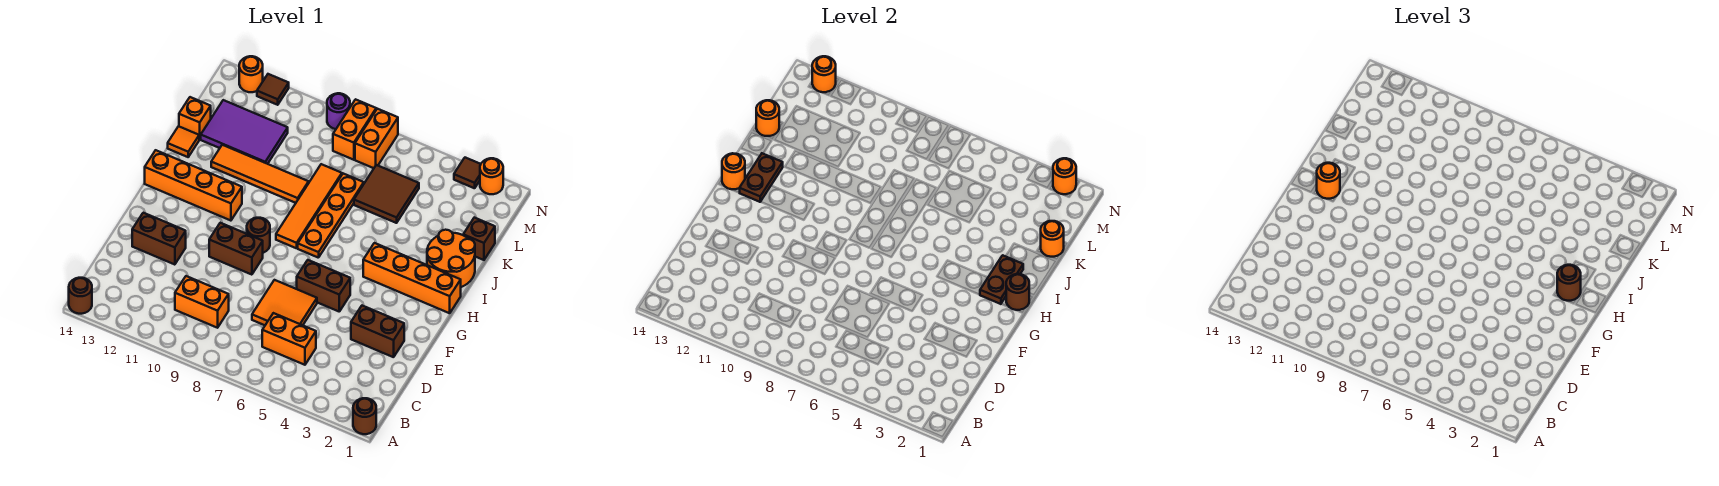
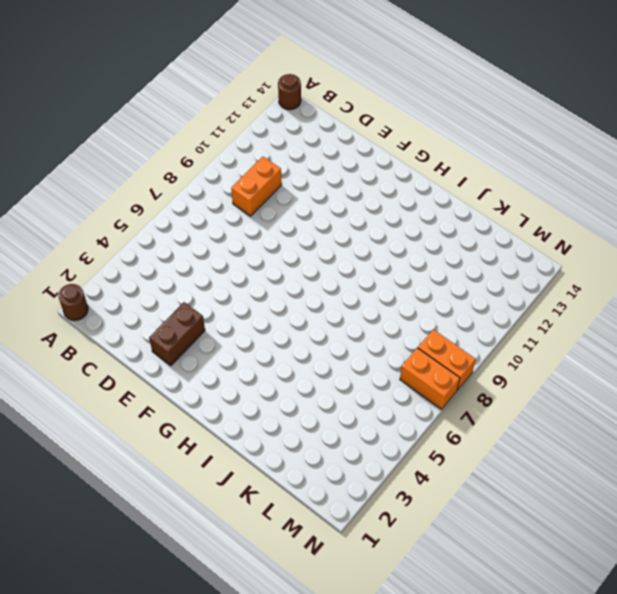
none -> orange brick C5:C6 level 1
none -> orange tile D6:E7 level 1
none -> brown brick E12:E13 level 1
none -> brown brick F5:F6 level 1

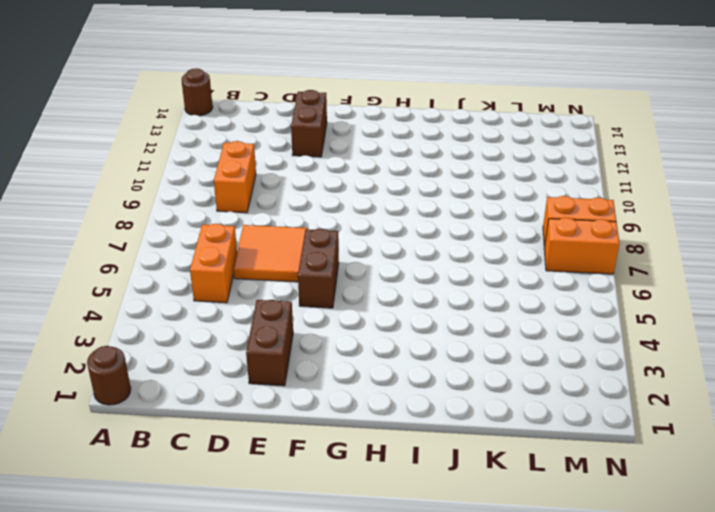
none -> brown brick F9:F10 level 1
none -> brown round brick G9 level 1
none -> orange brick H1:H4 level 1
none -> orange plate H7:K7 level 1

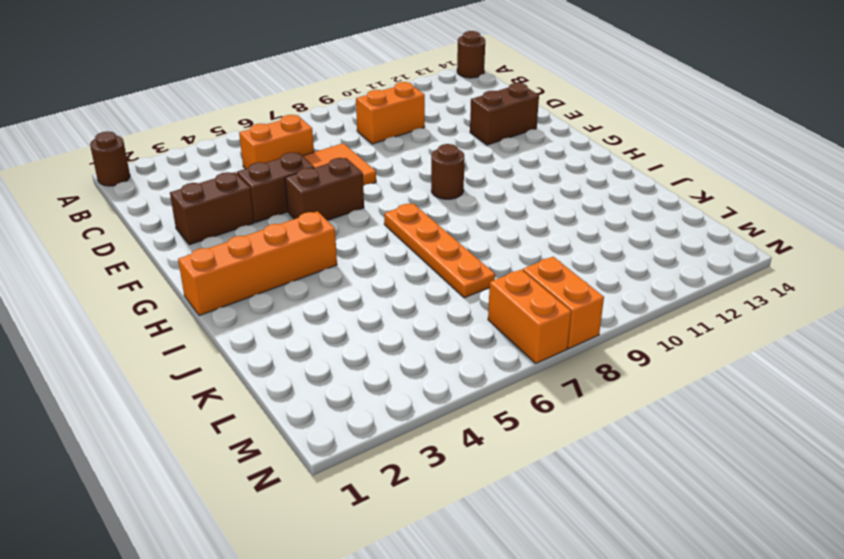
brown brick E4:E5 level 1 -> brown brick F9:F10 level 1
none -> orange tile H8:K8 level 1
none -> orange brick H11:H14 level 1
none -> orange round brick I1:J2 level 1
none -> orange tile J9:J12 level 1

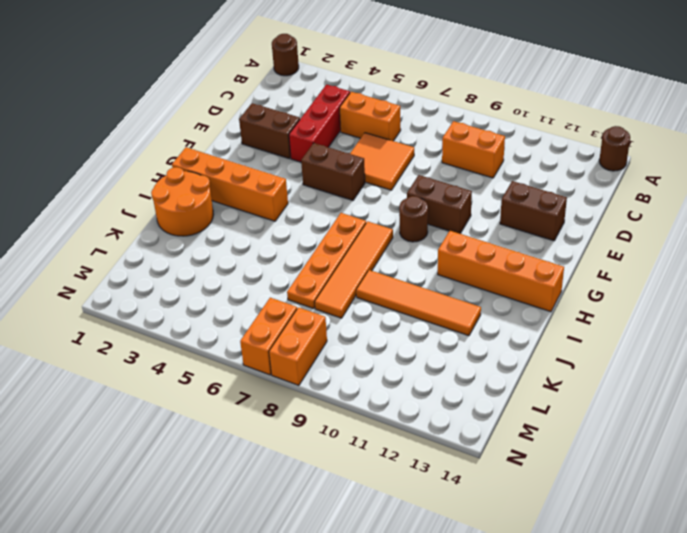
red brick C4:E4 level 1 -> none
none -> orange tile J14 level 1
none -> brown brick K1 level 1
none -> brown tile K5:L6 level 1
none -> purple tile K11:L13 level 1

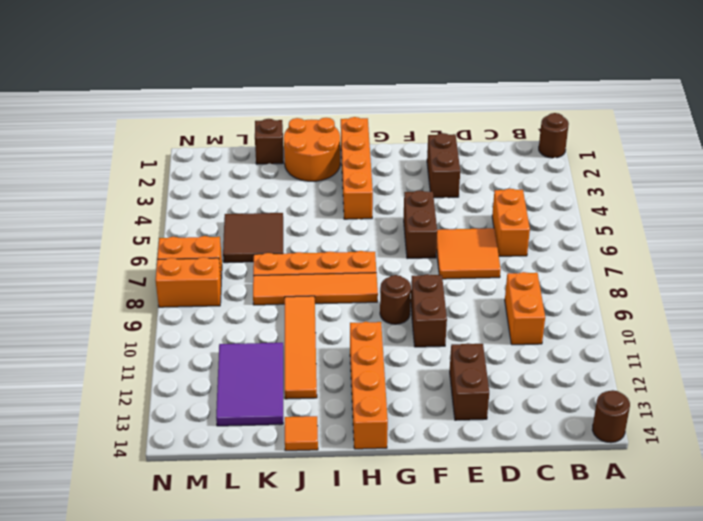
none -> orange brick K14 level 1
none -> orange round brick N2 level 1
none -> brown tile N3 level 1
none -> purple round brick N9 level 1

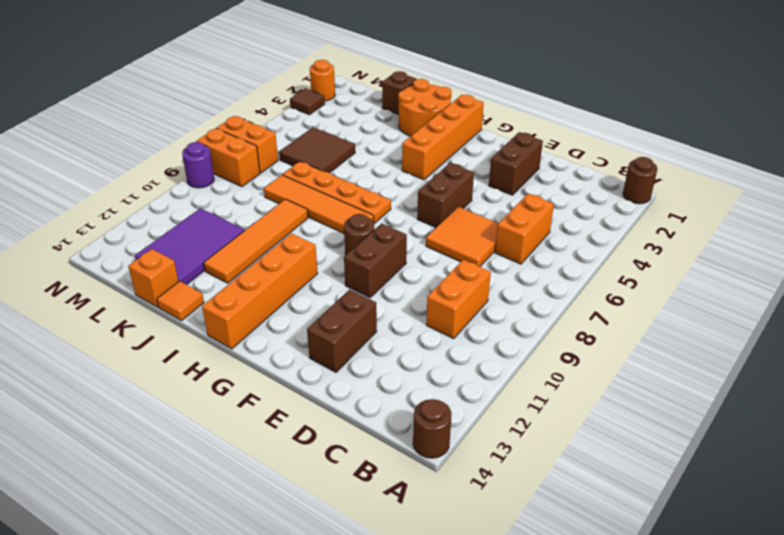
none -> brown tile N12 level 1
none -> orange round brick N13 level 1
none -> brown round brick H1 level 2
none -> brown plate H2:I2 level 2

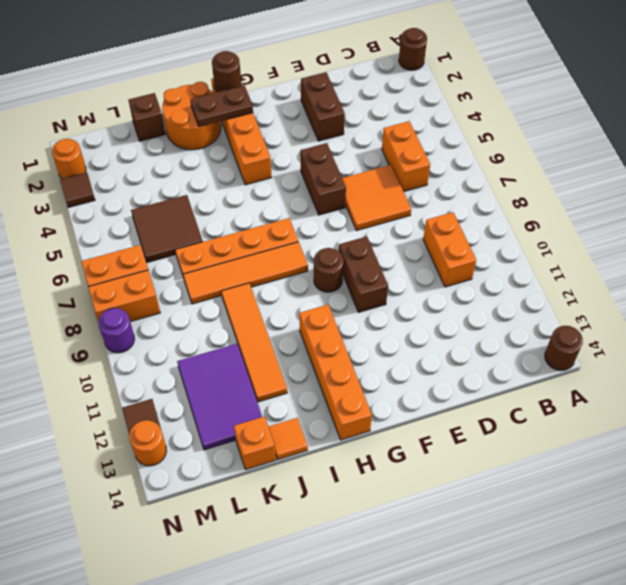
none -> brown brick E12:E13 level 1
none -> brown plate H13:I13 level 2
none -> orange round brick H14 level 2
none -> orange round brick K1 level 2

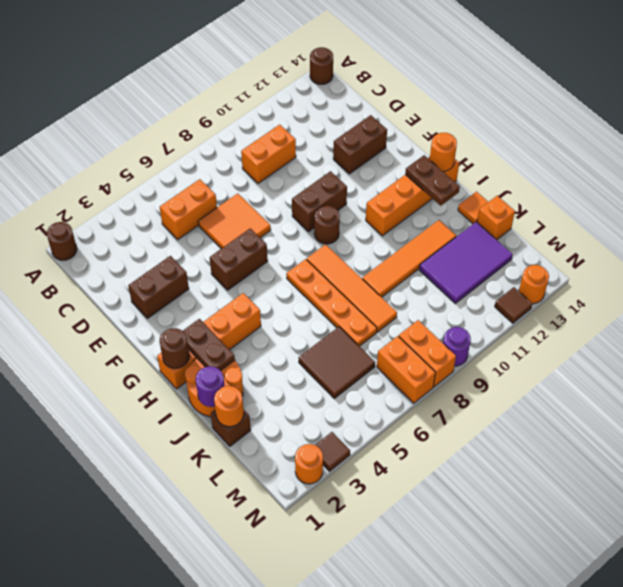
purple round brick J1 level 2 -> none
none -> orange round brick K14 level 2
none -> orange round brick N2 level 2
none -> orange round brick N13 level 2
none -> brown round brick H2 level 3

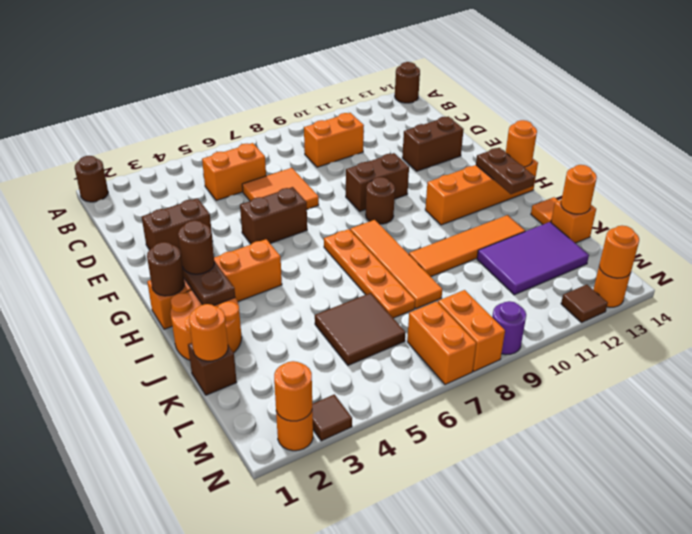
none -> orange round brick H13 level 3

